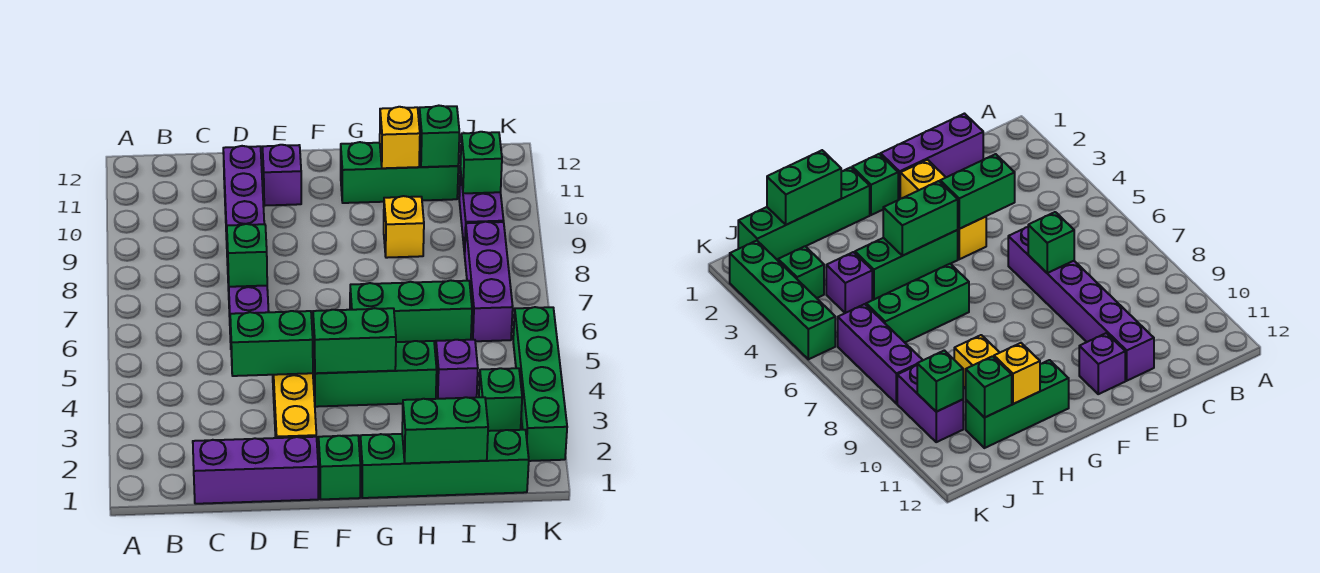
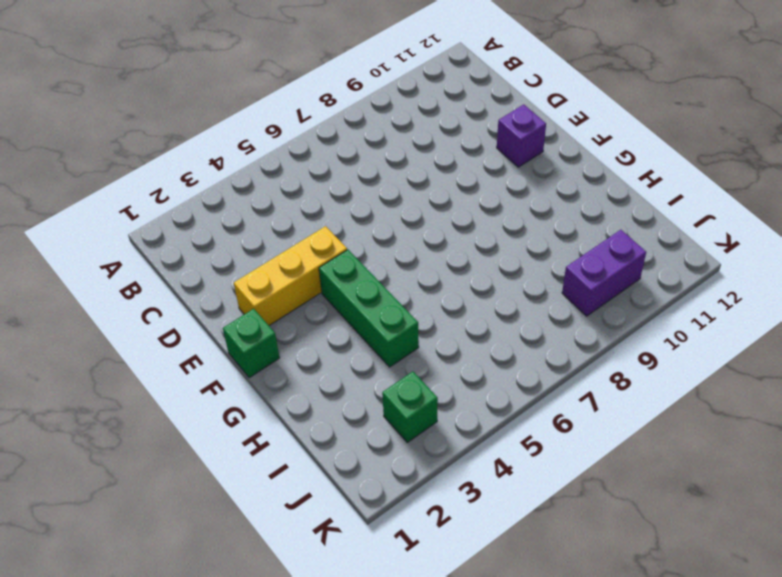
none -> purple brick C1:E1 level 1
none -> purple brick D6:D11 level 1
none -> green brick G1:J1 level 1

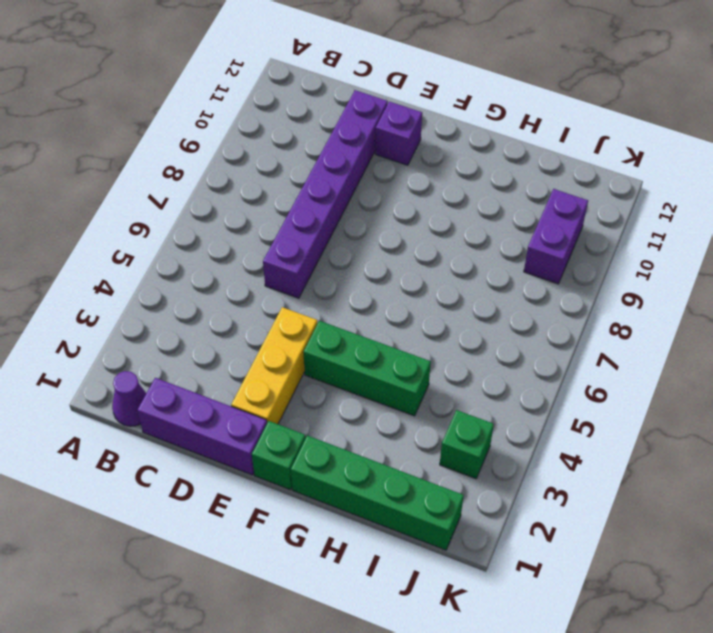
purple cone B1 level 1 -> none
none -> green brick G6:I6 level 1
none -> green brick G11:I11 level 1
none -> yellow brick H9 level 1

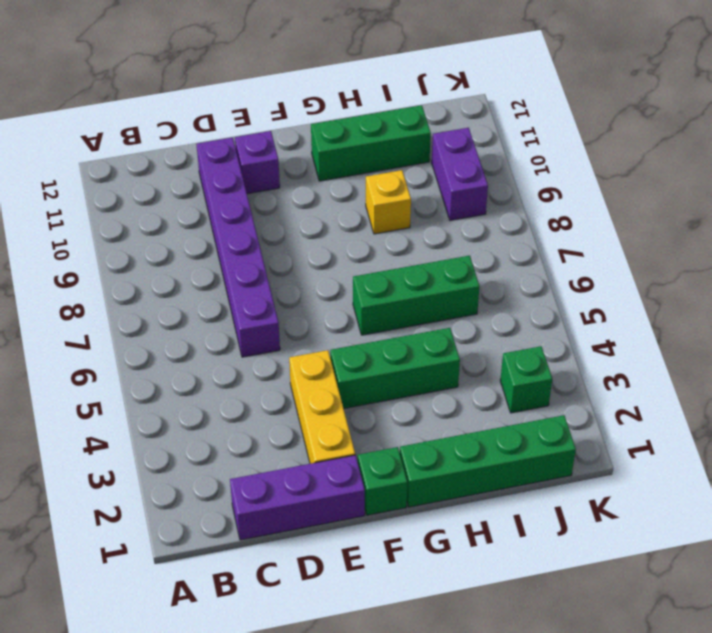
none -> purple brick I4 level 1
none -> purple brick J6:J8 level 1
none -> green brick K2:K5 level 1

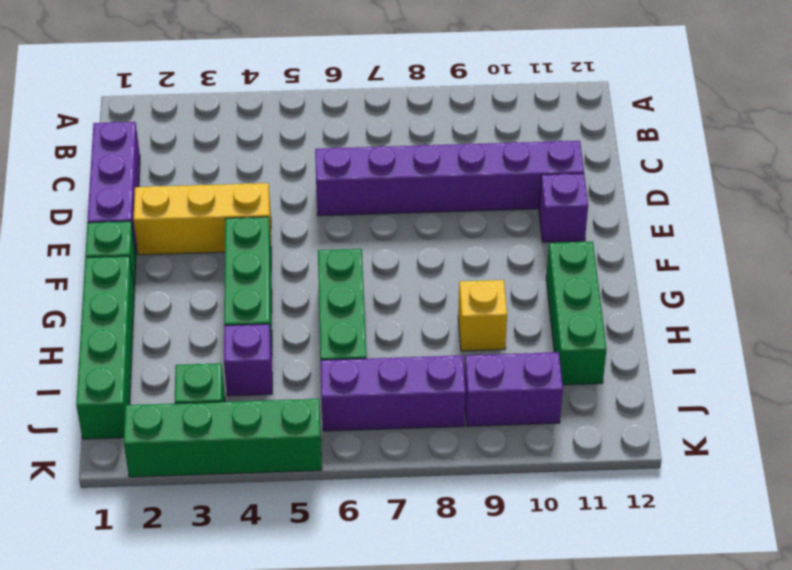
none -> green brick D4:E4 level 2
none -> green brick D7 level 2
none -> green brick F4:G4 level 2

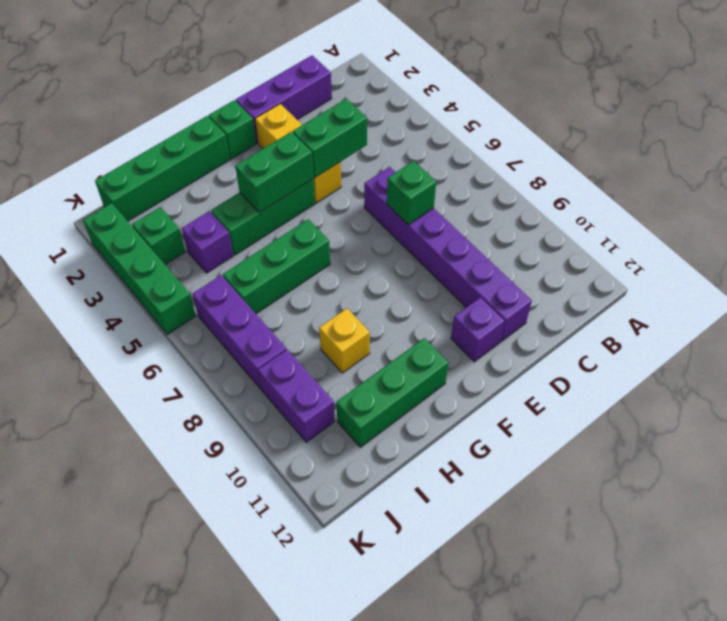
none -> green brick H1:I1 level 2
none -> yellow brick H11 level 2
none -> green brick I11 level 2

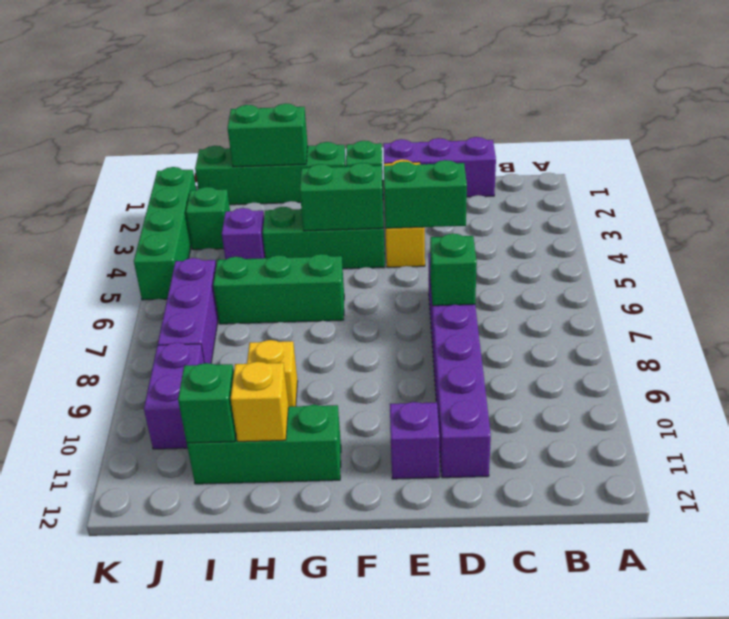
none -> green brick J10 level 2

